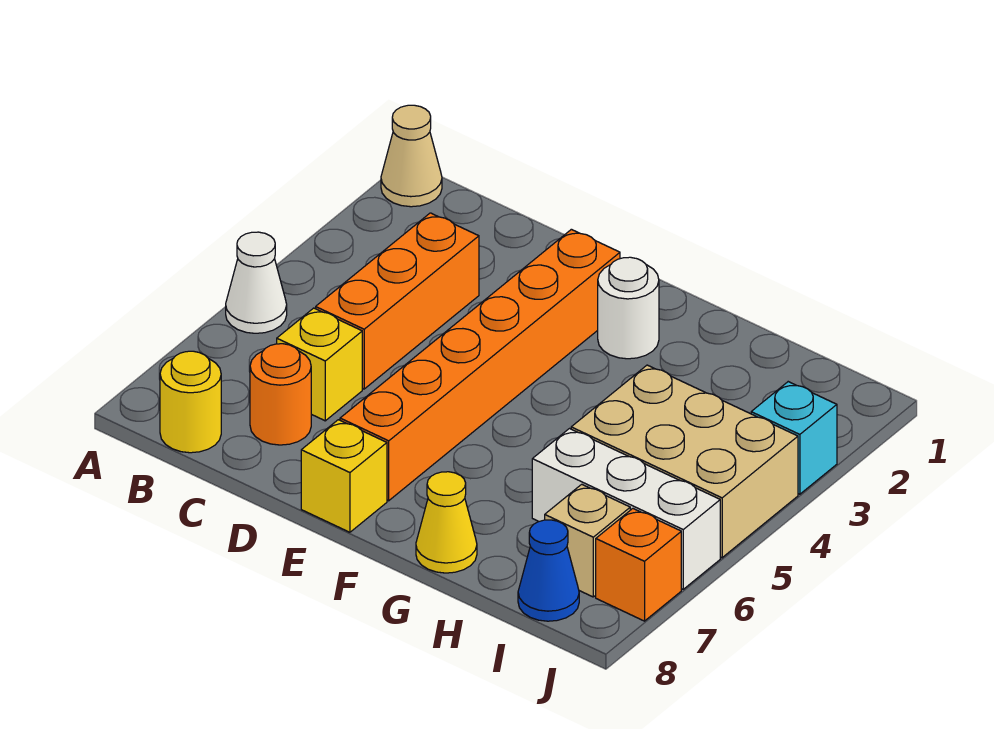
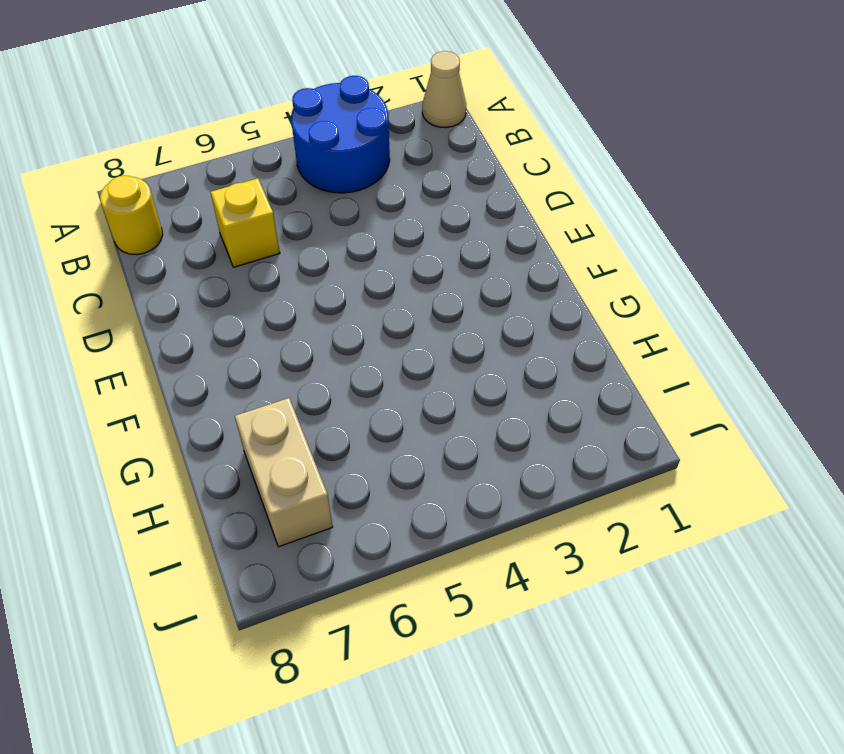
blue round brick A3:B4 level 1 -> none
tan brick H7:I7 level 1 -> tan brick I7 level 1
none -> white cone A5 level 1
none -> orange brick C3:C5 level 1
none -> orange round brick C7 level 1

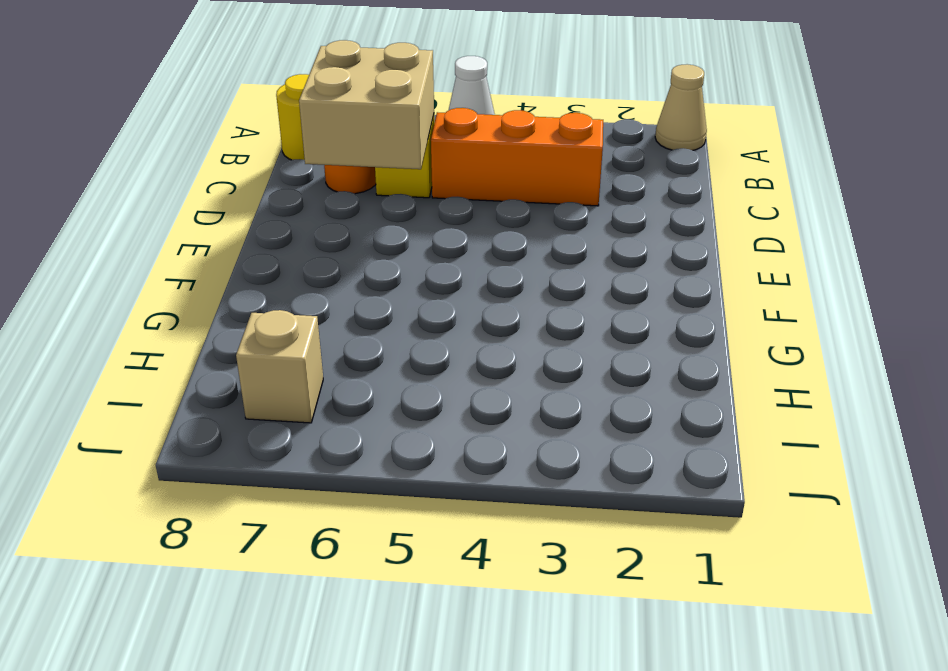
tan brick C6:D7 level 2 -> none
none -> orange brick E2:E7 level 1
none -> yellow brick E8 level 1
none -> white round brick F2 level 1

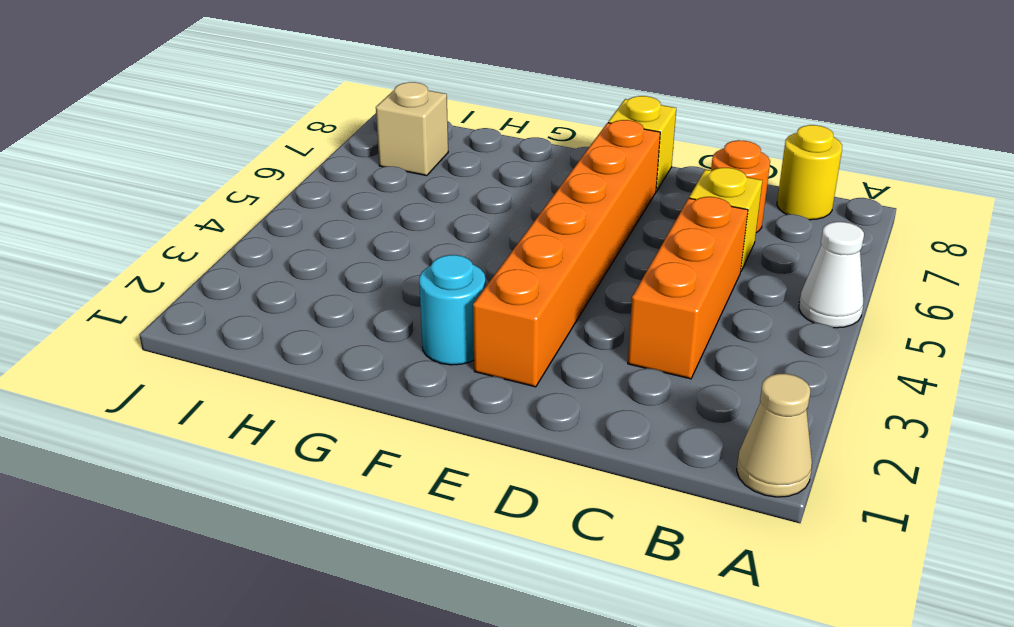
cyan round brick F2 level 1 -> white round brick F2 level 1
none -> yellow cone G8 level 1
none -> tan brick H4:J5 level 1
none -> white brick H6:J6 level 1

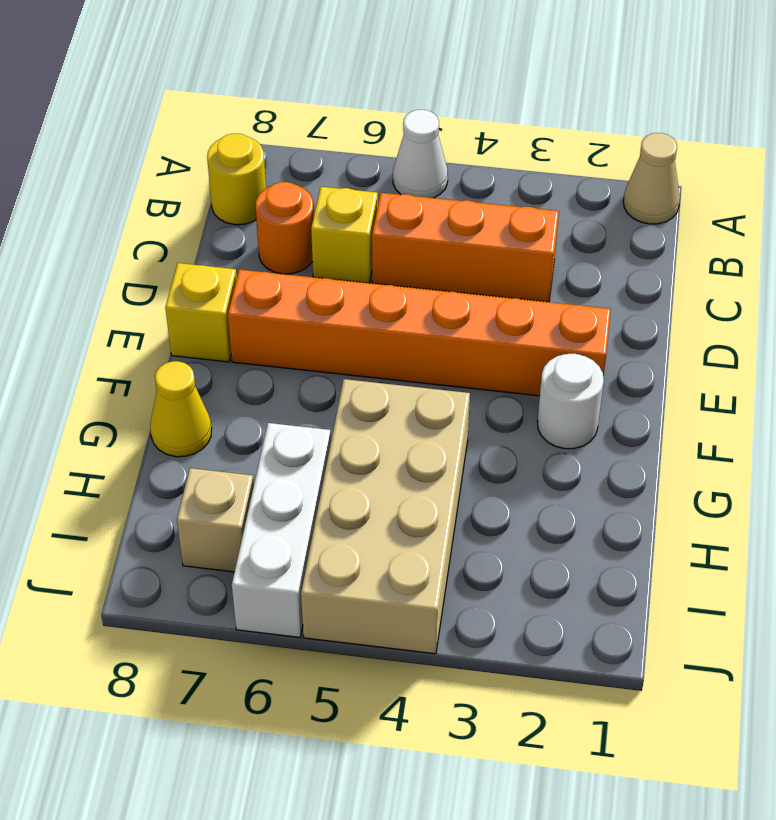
tan brick G4:J5 level 1 -> tan brick H4:J5 level 1
none -> blue cone I8 level 1
none -> cyan brick J3 level 1
none -> orange brick J7 level 1

